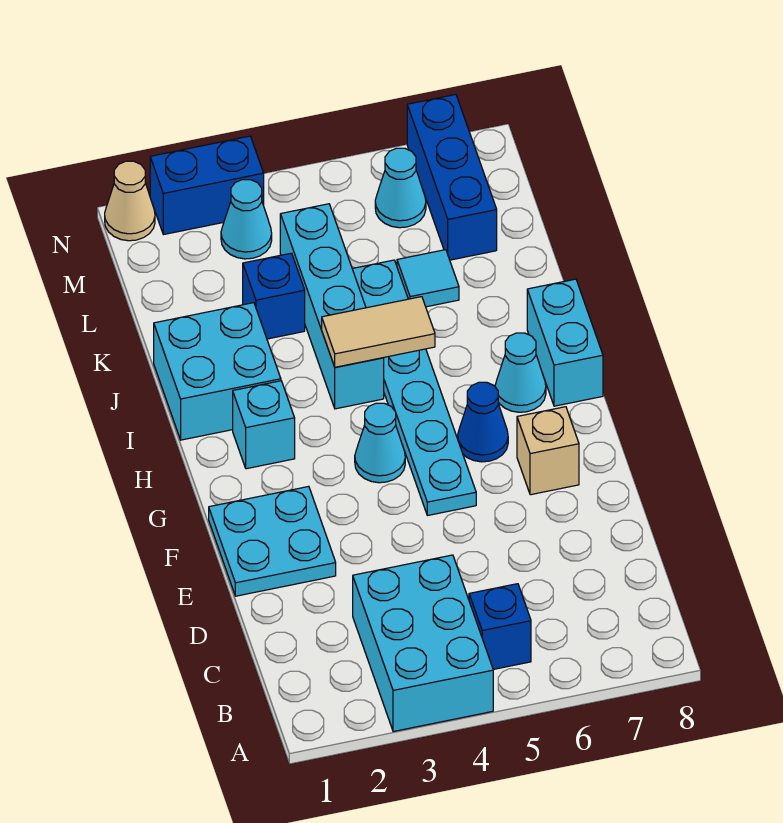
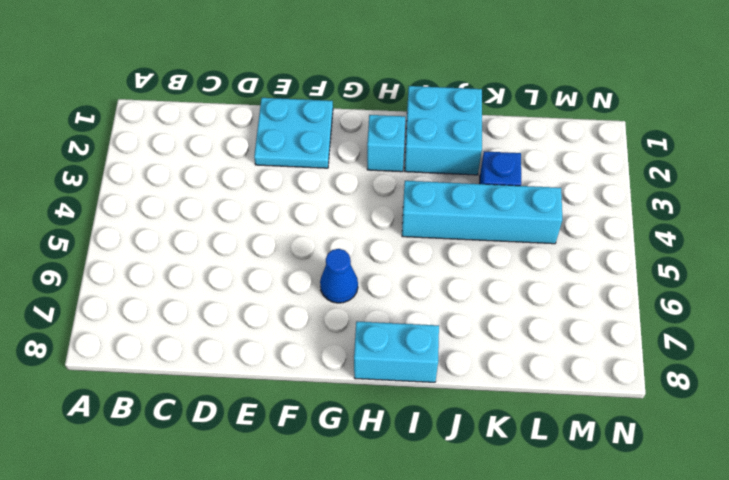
none -> cyan brick A3:C4 level 1
none -> blue brick B5 level 1
none -> cyan plate F5:K5 level 1

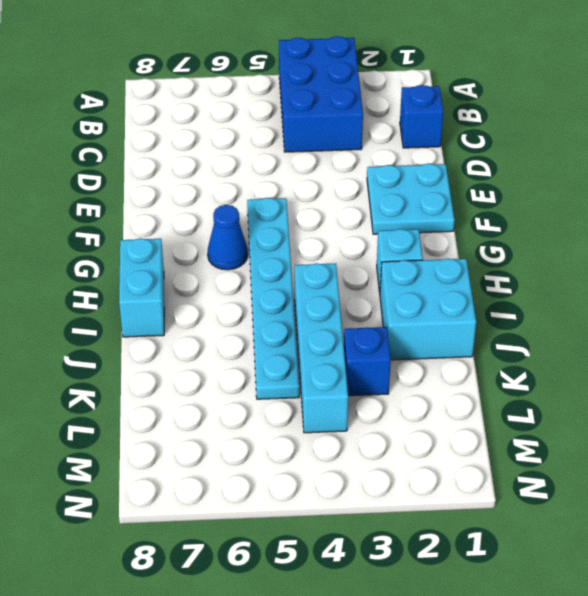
blue brick A3:C4 level 1 -> cyan brick A3:C4 level 1
blue brick C1 level 1 -> blue brick B5 level 1
none -> tan brick F7 level 1
none -> cyan cone G4 level 1
none -> cyan cone H7 level 1

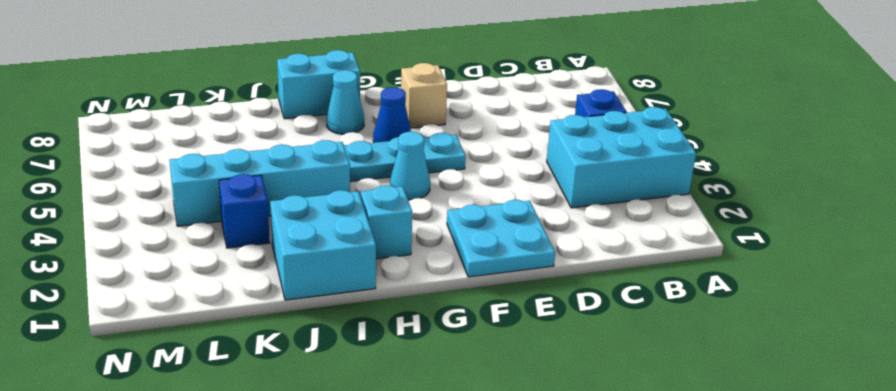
none -> cyan tile K6 level 1
none -> blue brick L7:N7 level 1
none -> cyan cone M3 level 1

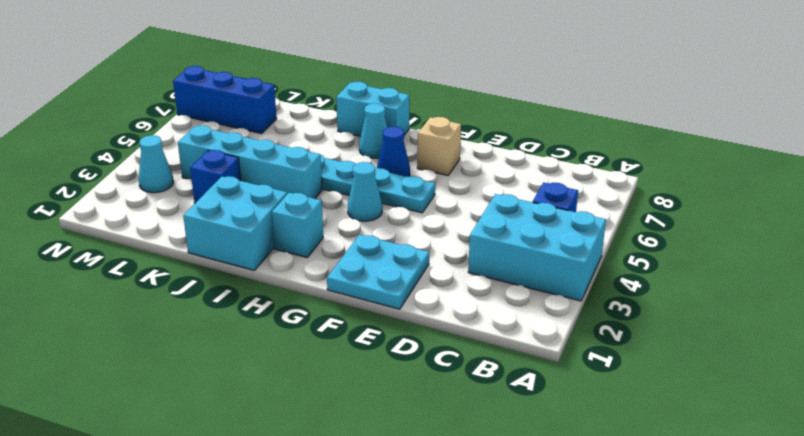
none -> cyan tile K6 level 1
none -> cyan cone M6 level 1
none -> tan cone N1 level 1

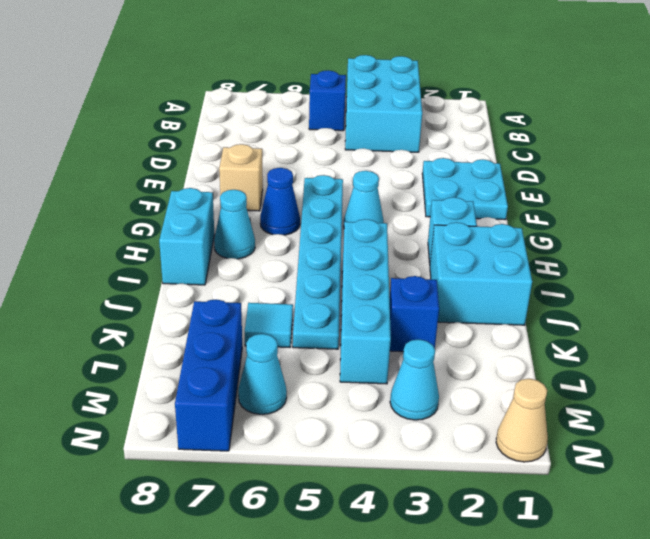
none -> blue brick N2:N3 level 1
none -> tan tile I4:I5 level 2

